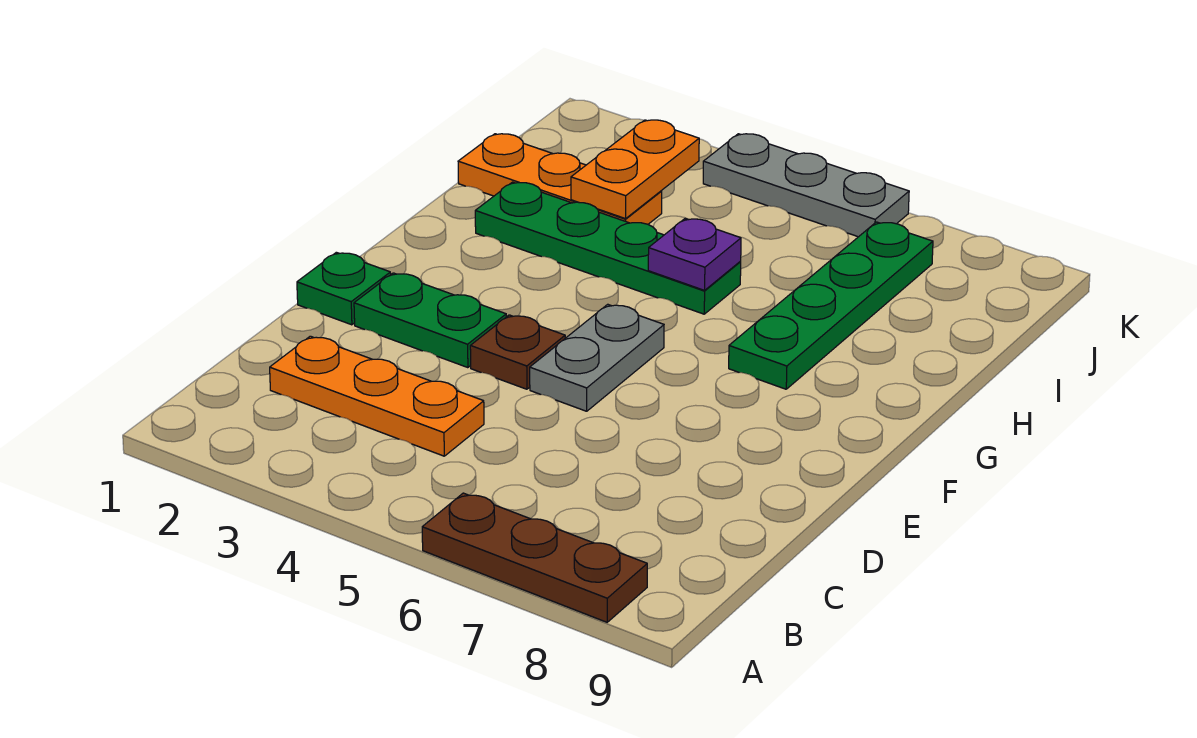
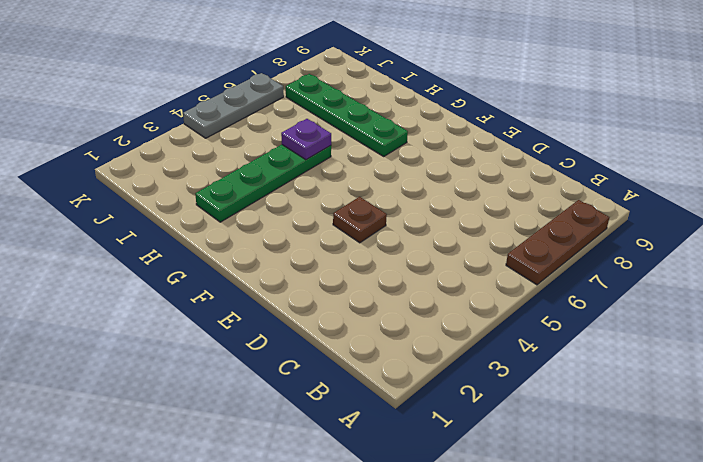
none -> orange plate C2:C4 level 1
none -> green plate E1 level 1
none -> green plate E2:E3 level 1

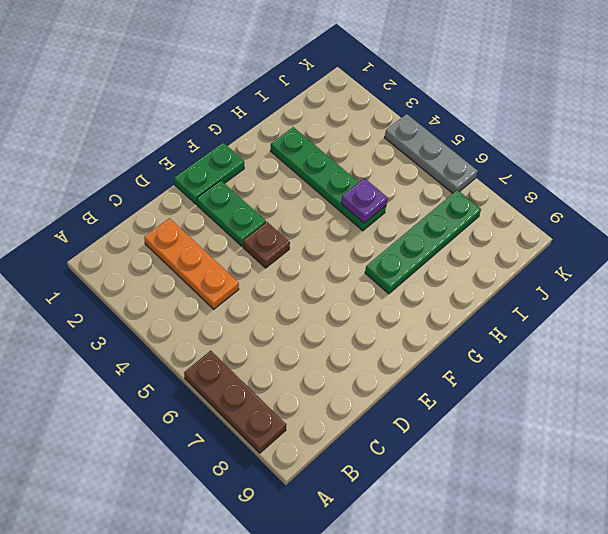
green plate E1:F1 level 1 -> green plate E1 level 1
none -> grey plate E5:F5 level 1
none -> orange plate I1:I3 level 1
none -> orange plate I3:J3 level 2

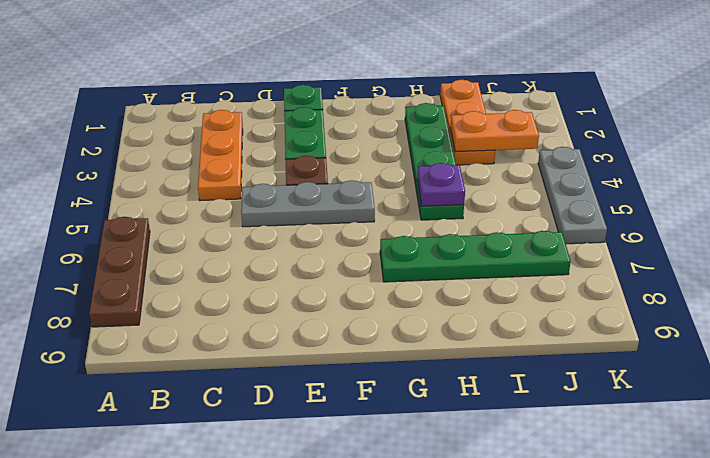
grey plate D5:F5 level 1 -> grey plate E5:F5 level 1

